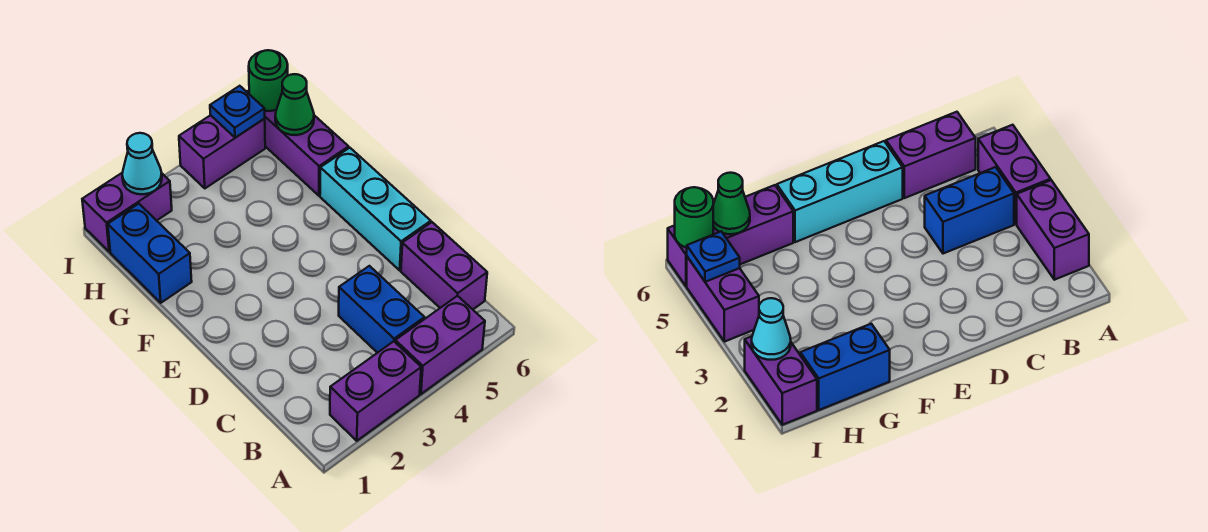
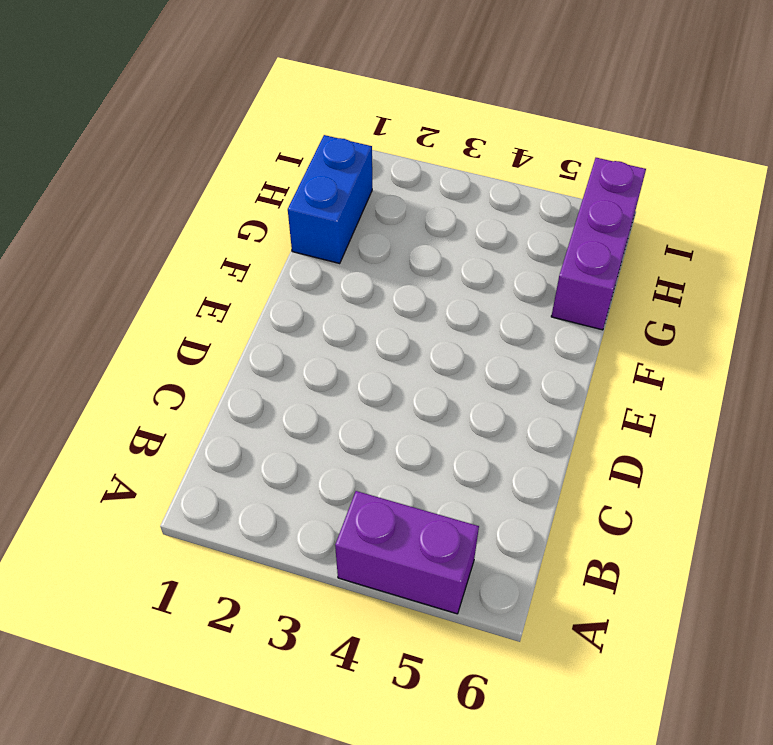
none -> purple brick A2:A3 level 1
none -> blue brick B4:C4 level 1
none -> purple brick B6:C6 level 1

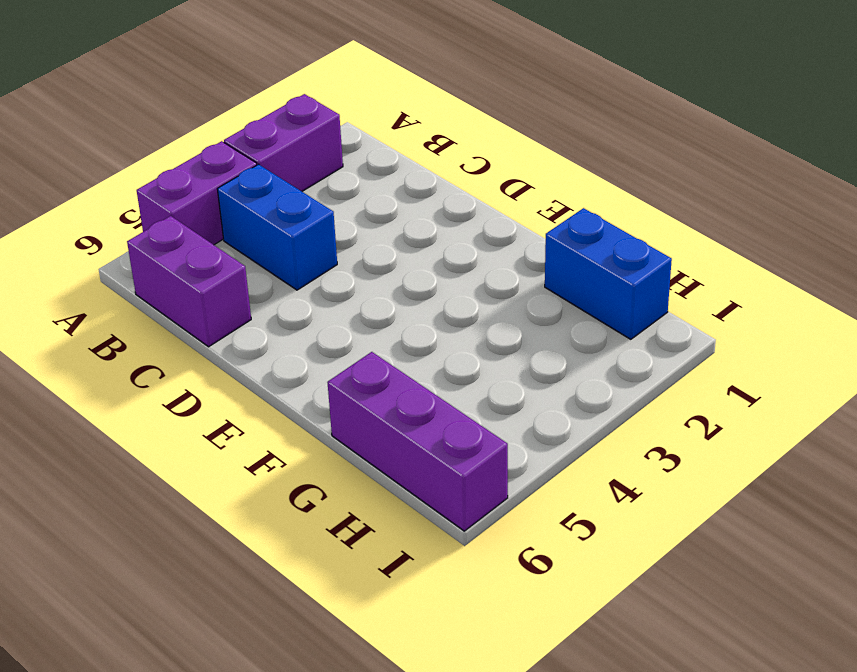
none -> cyan brick D6:F6 level 1
none -> purple brick I1:I2 level 1
none -> purple brick I4:I5 level 1

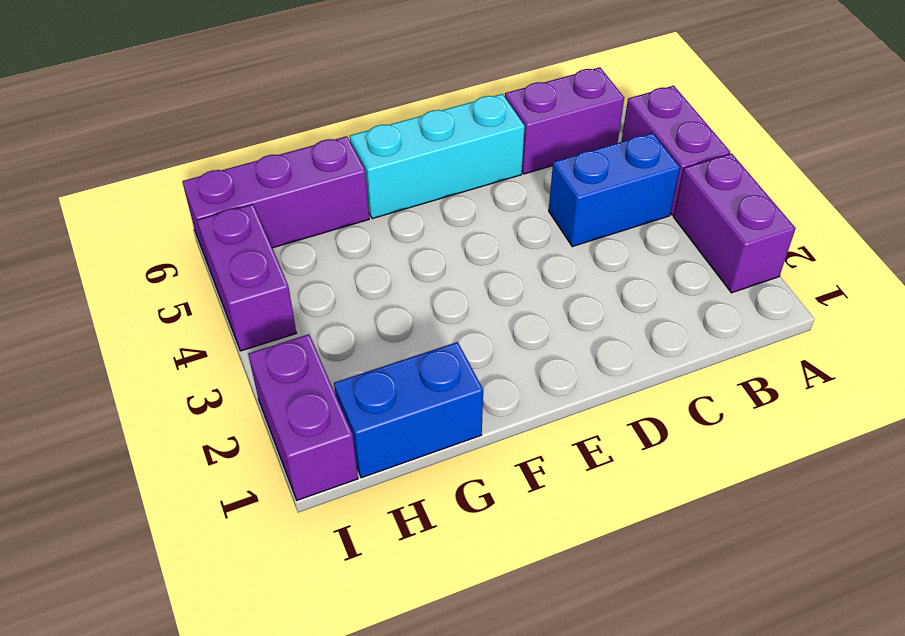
none -> green cone H6 level 2
none -> cyan cone I2 level 2
none -> blue plate I5 level 2

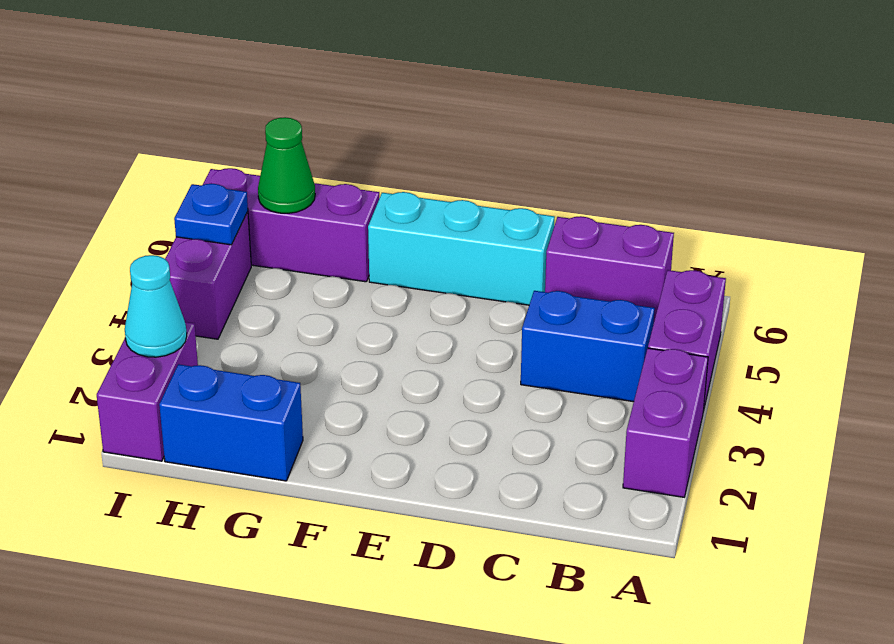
none -> green round brick I6 level 2

